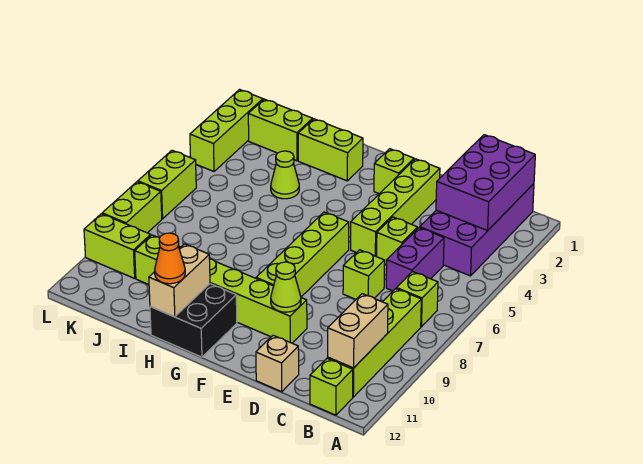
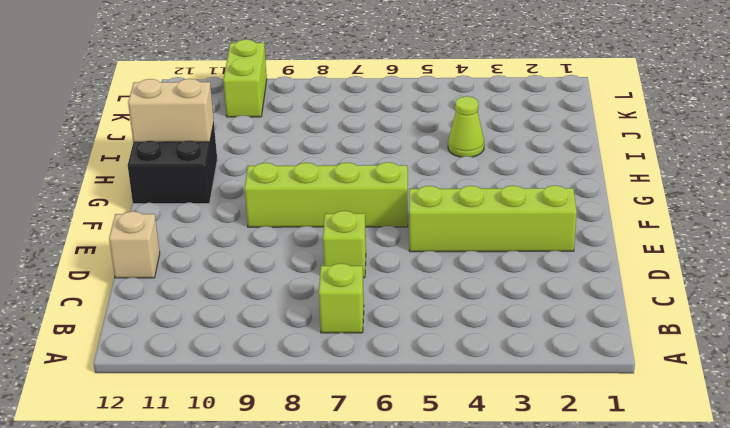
none -> purple brick B1:C4 level 1
none -> lime brick B8:B11 level 1
none -> lime brick B12 level 1

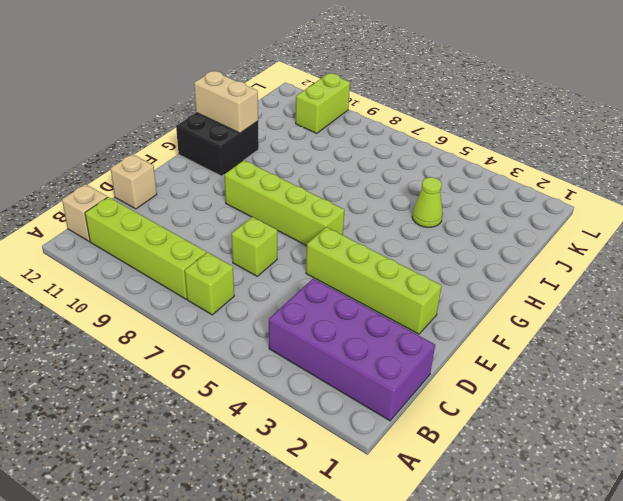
tan brick B12 level 1 -> lime brick B12 level 1
none -> purple brick C5:C6 level 1
none -> lime brick D5 level 1
none -> lime brick E10:J10 level 1

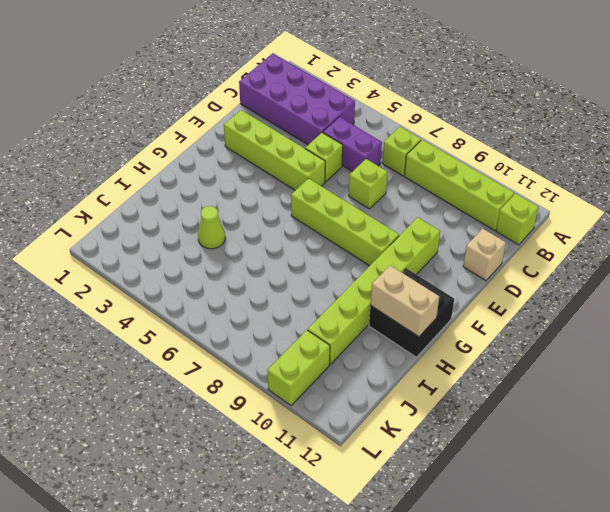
none -> lime brick F2 level 1
none -> lime brick H2:I2 level 1
none -> lime brick J2:K2 level 1

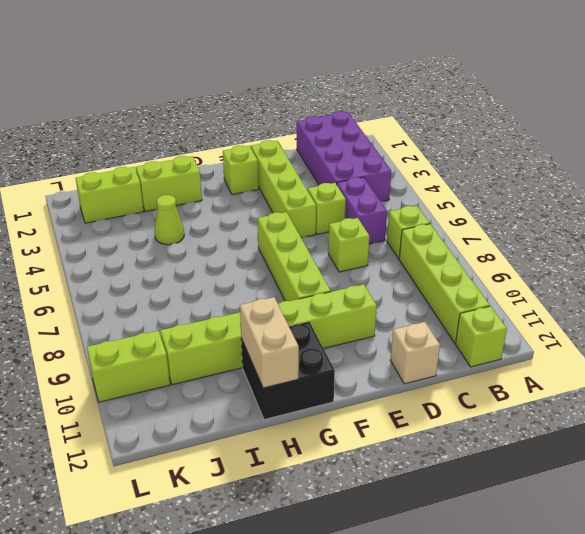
none -> lime brick L2:L4 level 1
none -> lime brick L6:L7 level 1
none -> lime brick L8:L9 level 1

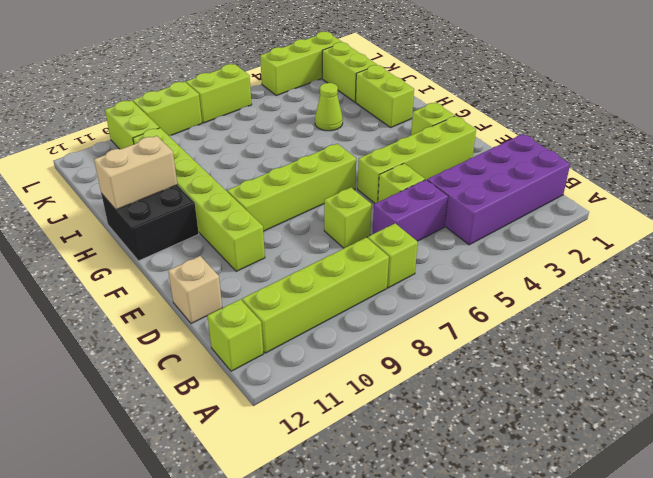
none -> purple brick B1:C3 level 2
none -> tan brick B10:B11 level 2
none -> lime cone E10 level 2

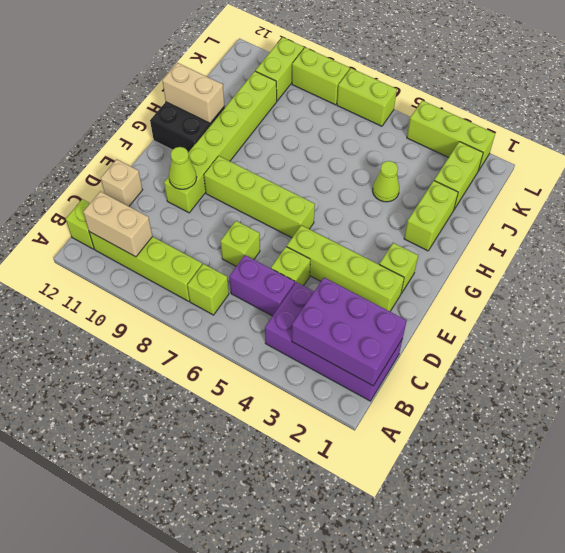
none -> orange cone H12 level 3

